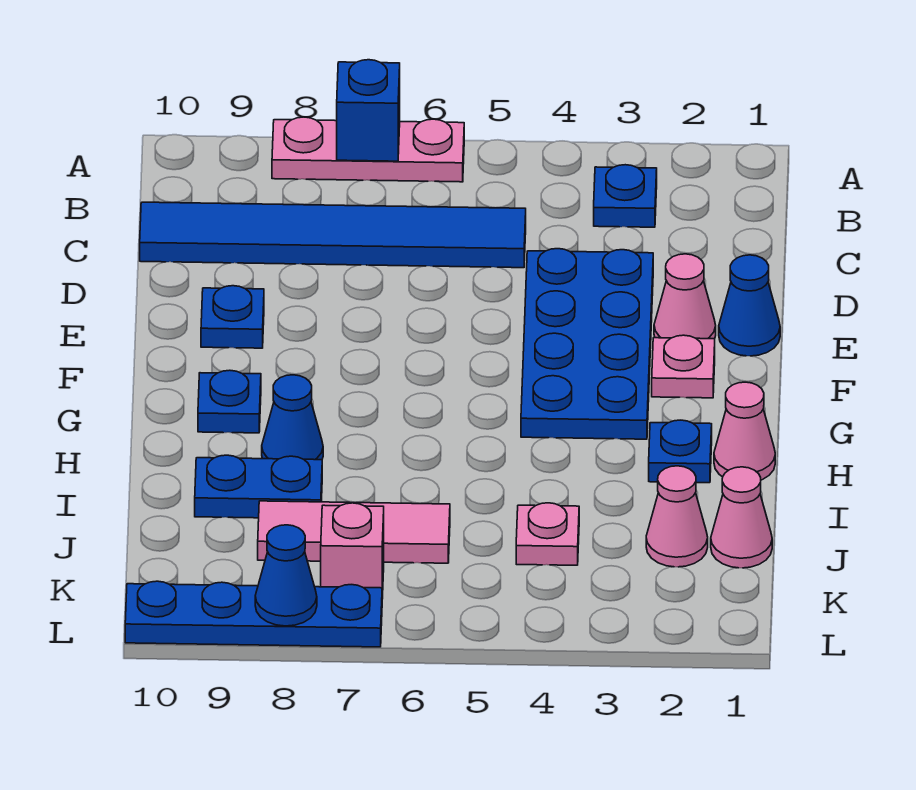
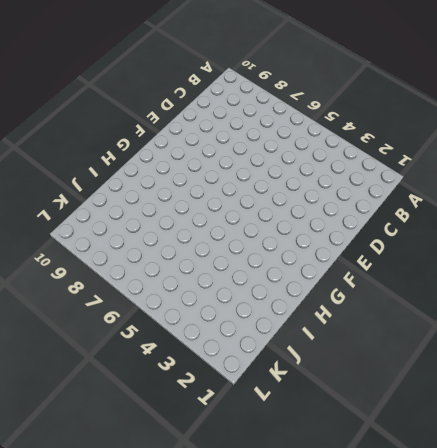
none -> pink plate A6:A8 level 1
none -> blue plate B3 level 1
none -> blue tile C5:C10 level 1

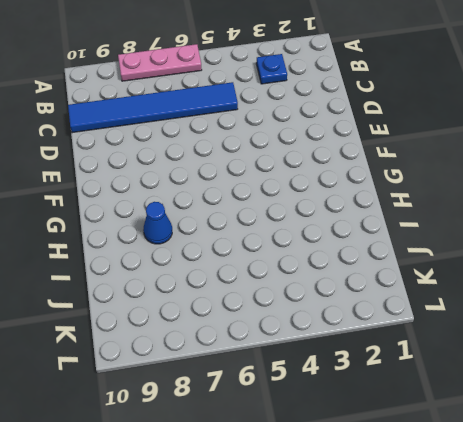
none -> blue plate D3:G4 level 1
none -> blue cone E1 level 1
none -> pink cone E2 level 1

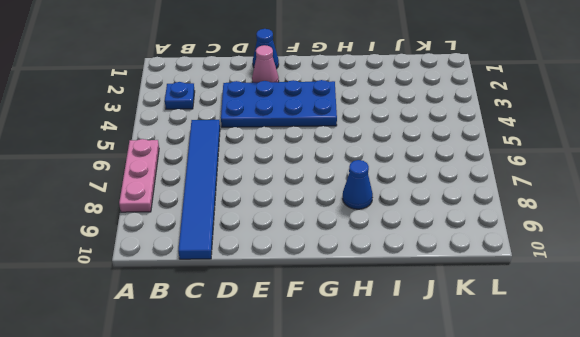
none -> blue plate E9 level 1
none -> pink plate F2 level 1
none -> blue plate G9 level 1

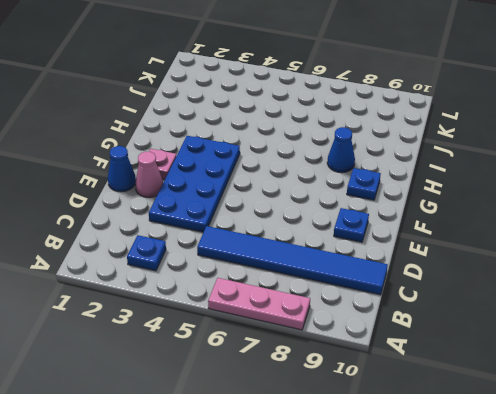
none -> pink cone H1 level 1
none -> blue plate H2 level 1
none -> blue plate I8:I9 level 1

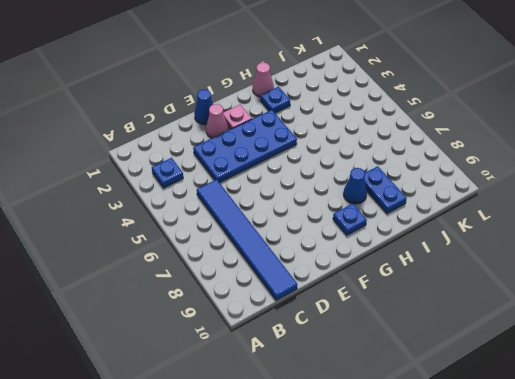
none -> pink plate A6:A8 level 1
none -> blue plate E9 level 1
none -> pink cone J1 level 1

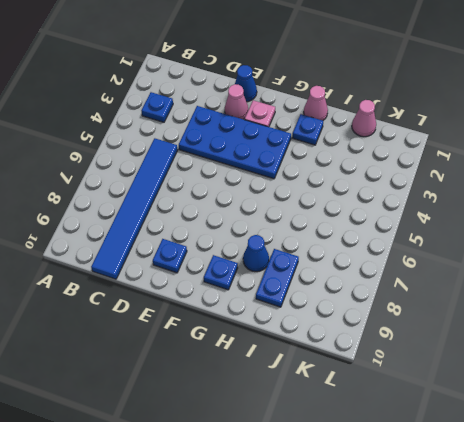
none -> pink plate A6:A8 level 1
none -> pink cone J2 level 1
none -> pink plate J4 level 1

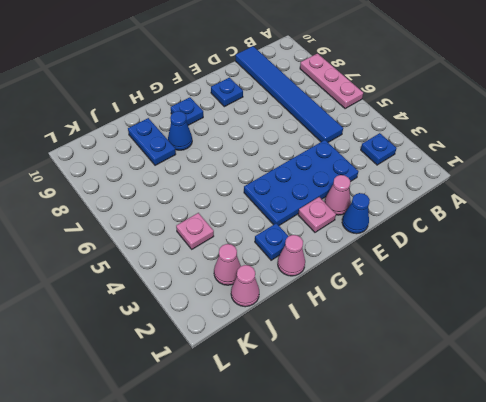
none -> pink tile J6:J8 level 1
none -> pink brick K7 level 1
none -> blue plate L7:L10 level 1

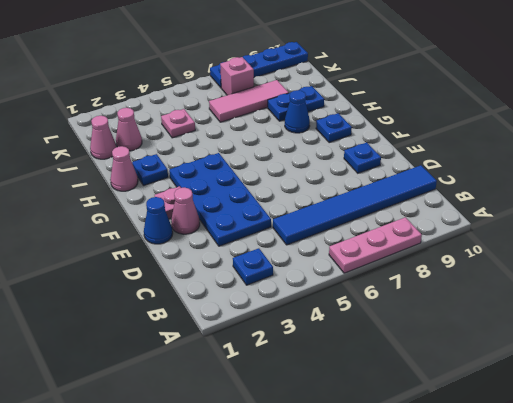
none -> blue brick A7 level 2
none -> blue cone L8 level 2

